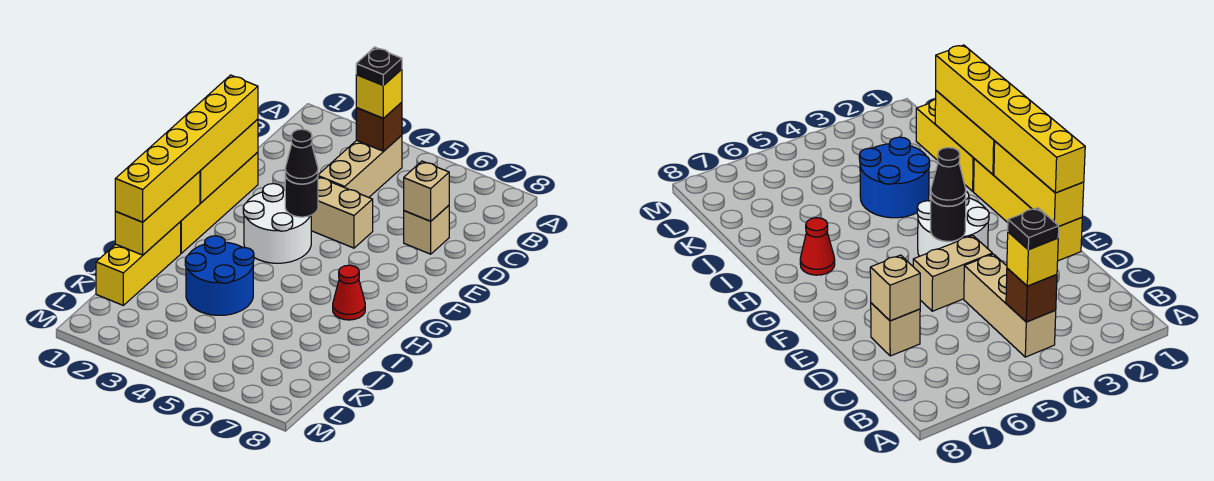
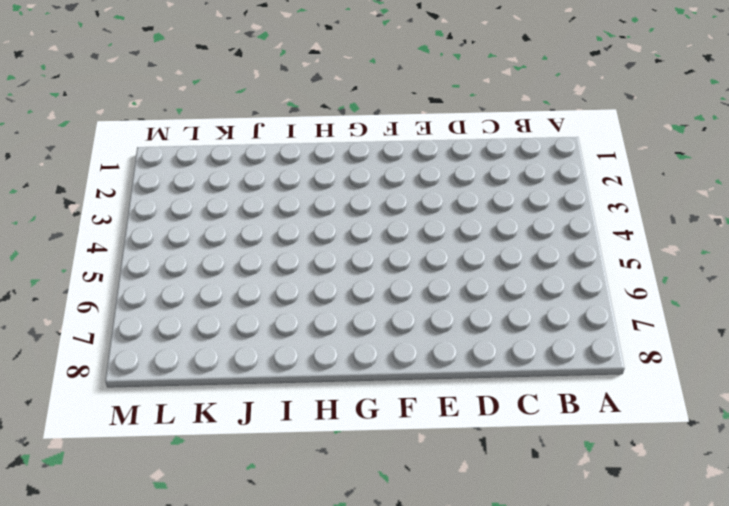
none -> tan brick B4:D4 level 1
none -> tan brick D7 level 1
none -> yellow brick E1:H1 level 1

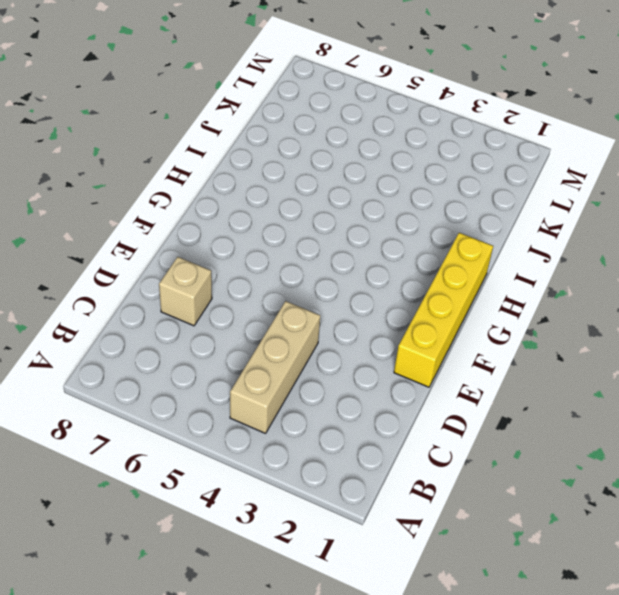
none -> tan brick E4:E5 level 1
none -> white round brick F3:G4 level 1
none -> red cone H7 level 1

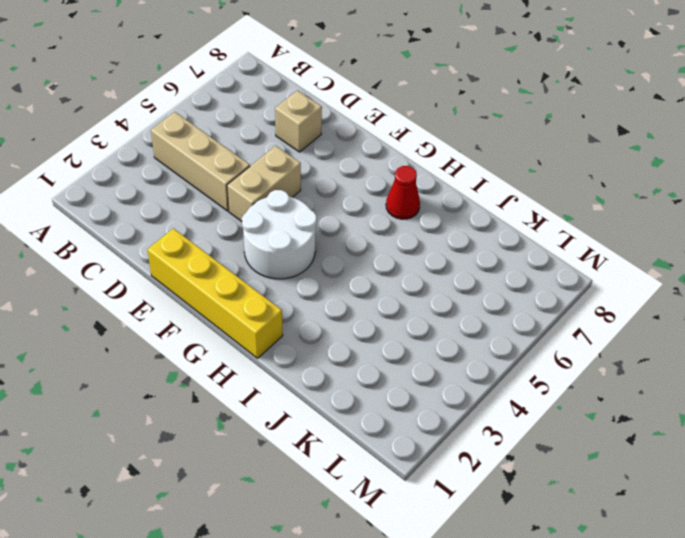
none -> yellow brick I1:K1 level 1
none -> blue round brick I3:J4 level 1
none -> brown brick B4 level 2

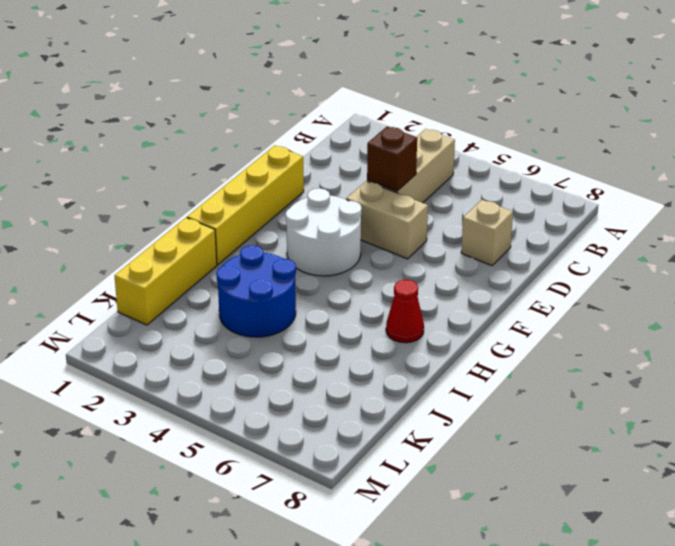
brown brick D4 level 2 -> brown brick B4 level 2
none -> tan brick D7 level 2
none -> yellow brick E1:G1 level 2
none -> black round brick F4 level 2

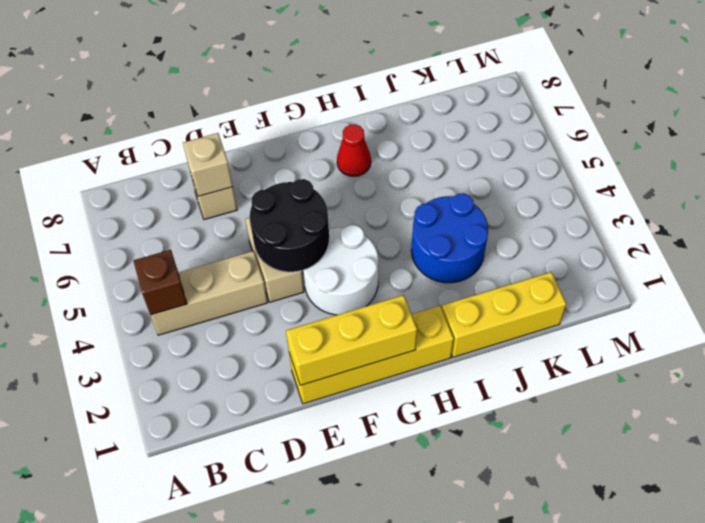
black round brick E4:F5 level 2 -> black round brick F4 level 2
none -> yellow brick H1:J1 level 2
none -> yellow brick B4 level 3
none -> yellow brick E1:J1 level 3

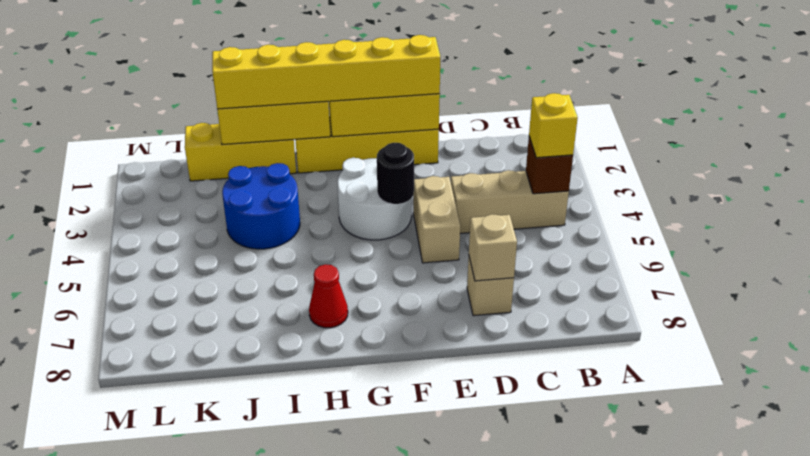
none -> black cone F4 level 3
none -> black plate B4 level 4

